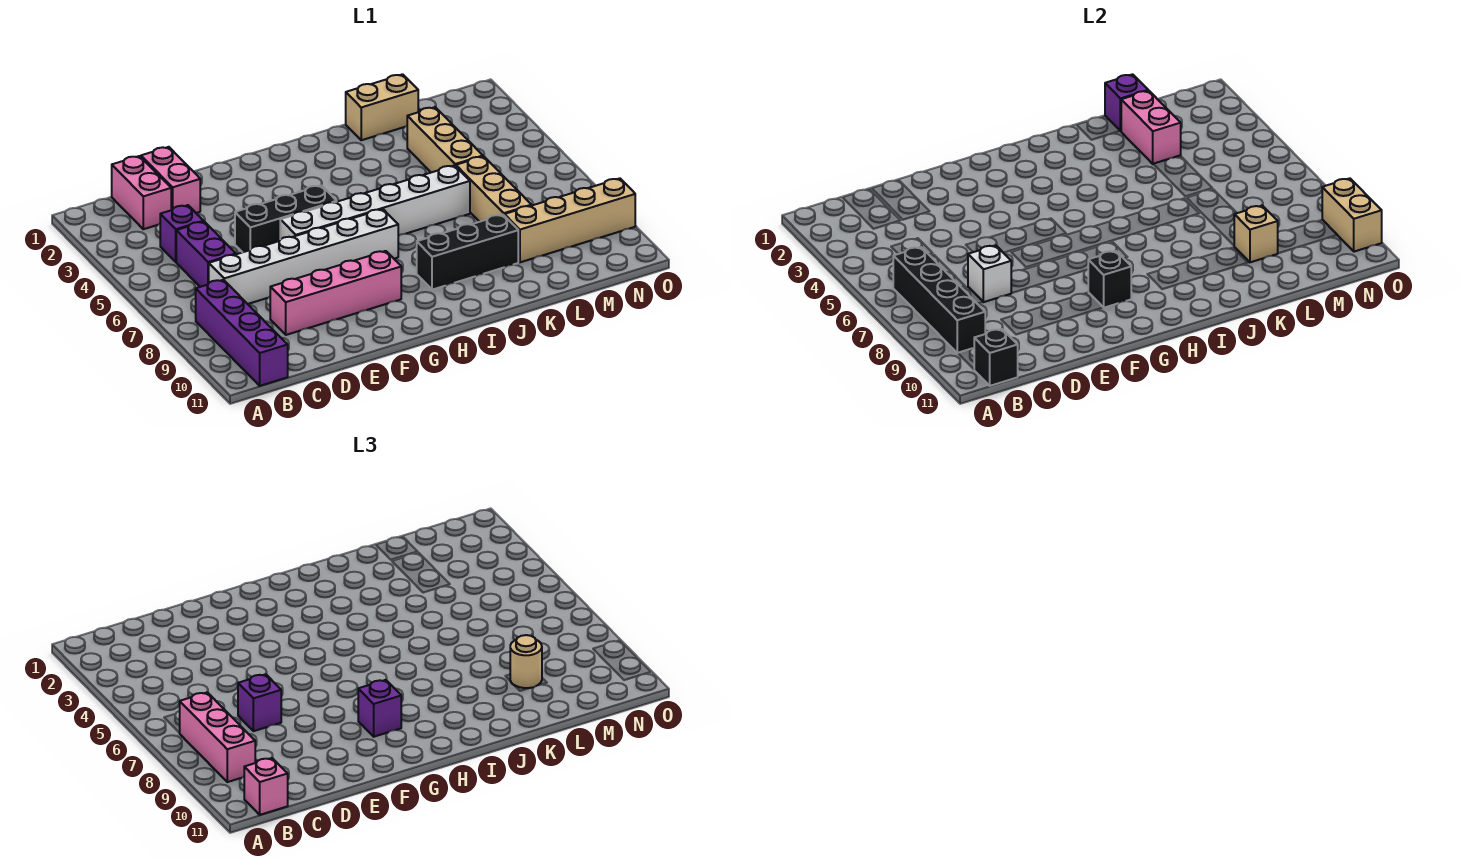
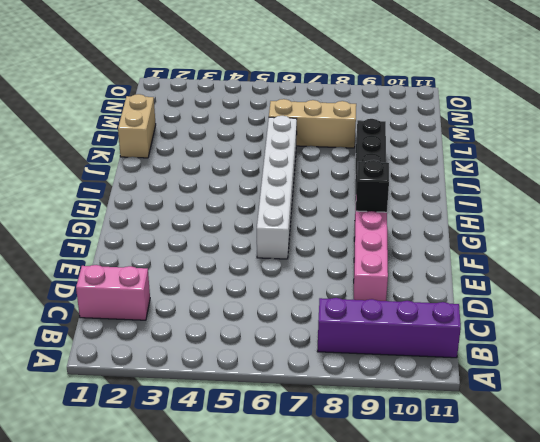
none -> purple brick C4 level 1
none -> purple brick C5:C6 level 1
none -> white brick C7:H7 level 1

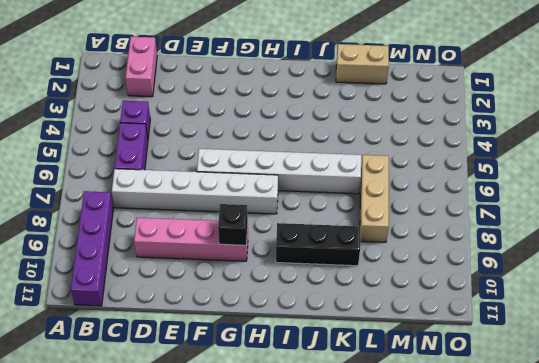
none -> pink brick D1:D2 level 1
none -> black brick E5:G5 level 1
none -> tan brick L3:L5 level 1

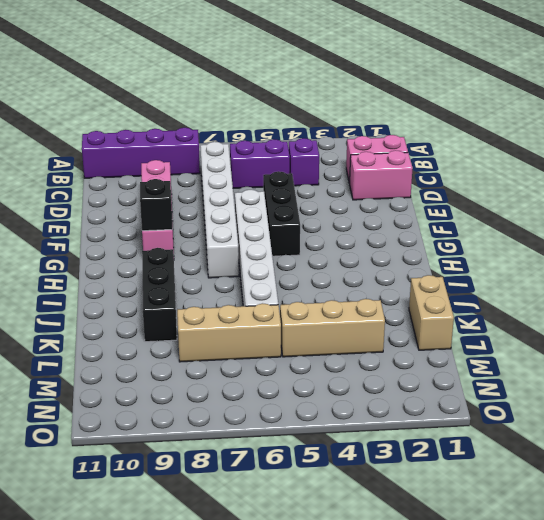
none -> tan brick L9:O9 level 1
none -> black brick B6:B9 level 2
none -> black brick B11 level 2

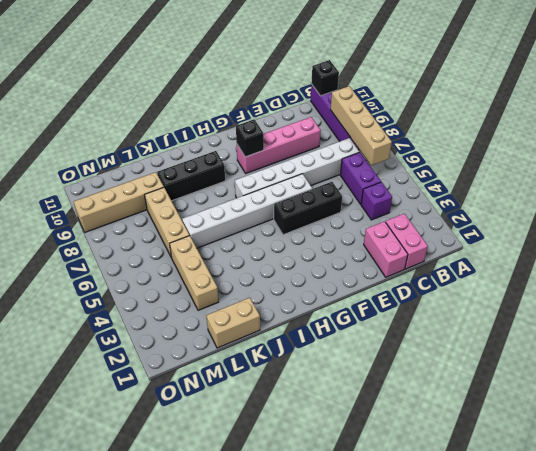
tan brick B6:B9 level 2 -> black brick B6:B9 level 2
none -> white brick D7 level 2
none -> purple brick L1 level 2
none -> pink brick L2:L3 level 2

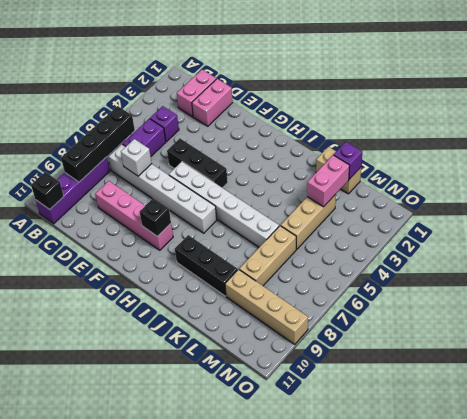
none -> tan brick L9 level 2
none -> tan brick O9:O10 level 2
none -> pink brick B7:B9 level 3

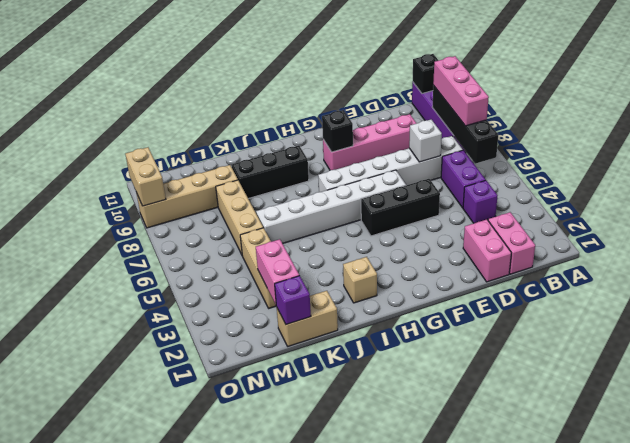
tan brick I2 level 1 -> tan brick L9 level 2
none -> pink brick B11 level 3
none -> purple brick D7 level 3
none -> purple brick G9 level 3

